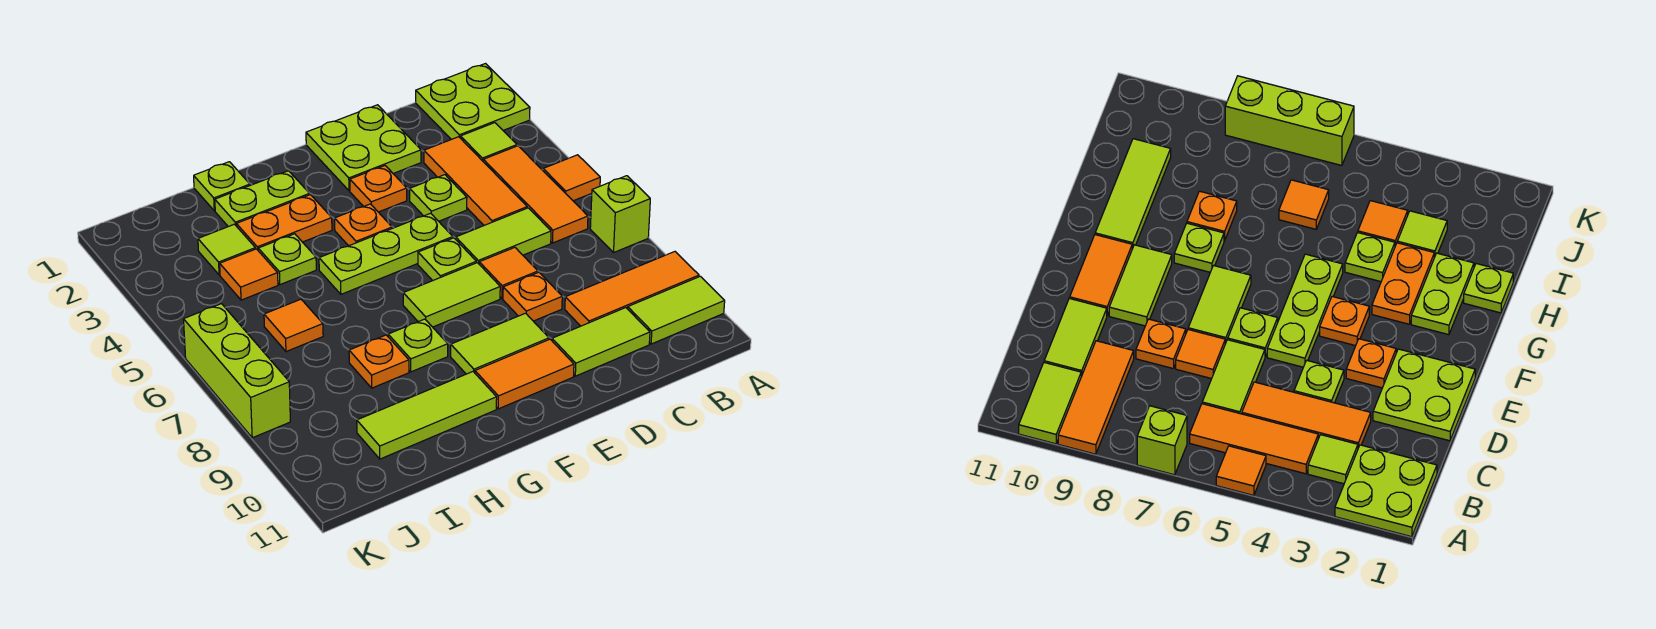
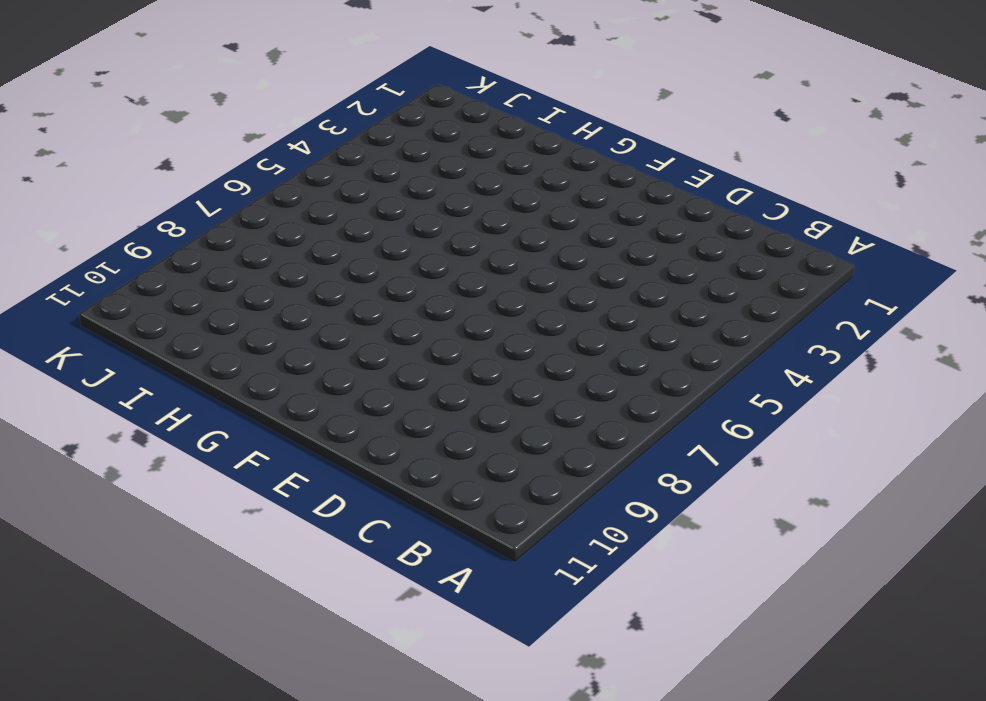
none -> lime plate A1:B2 level 1
none -> orange tile A5 level 1
none -> lime brick A7 level 1
none -> orange tile A9:C9 level 1

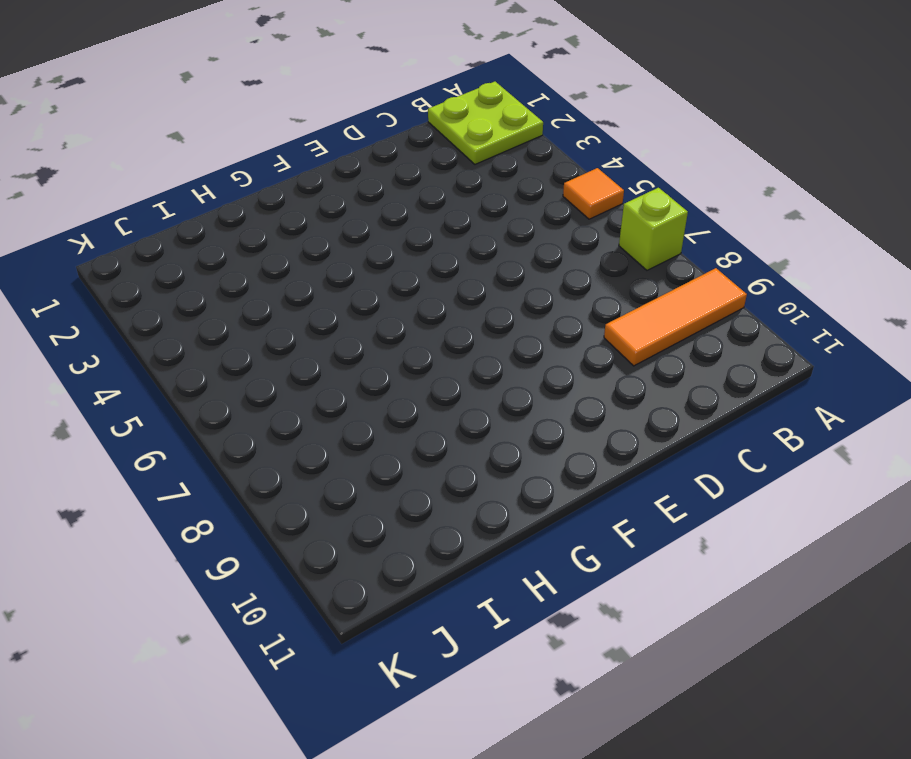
none -> lime tile A10:B10 level 1
none -> lime tile B3 level 1
none -> orange tile B4:B6 level 1
none -> orange tile C3:C5 level 1

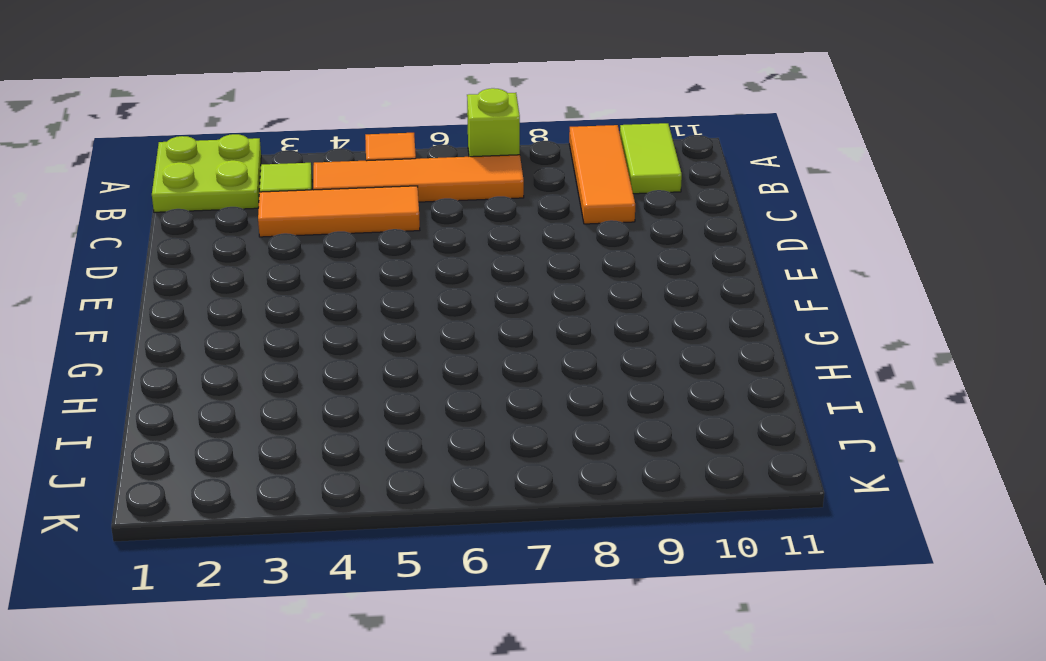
orange tile B4:B7 level 1 -> orange tile B4:B6 level 1
none -> lime tile C6:D6 level 1
none -> lime tile C10:D10 level 1
none -> lime plate D1:E2 level 1
none -> lime plate D4 level 1

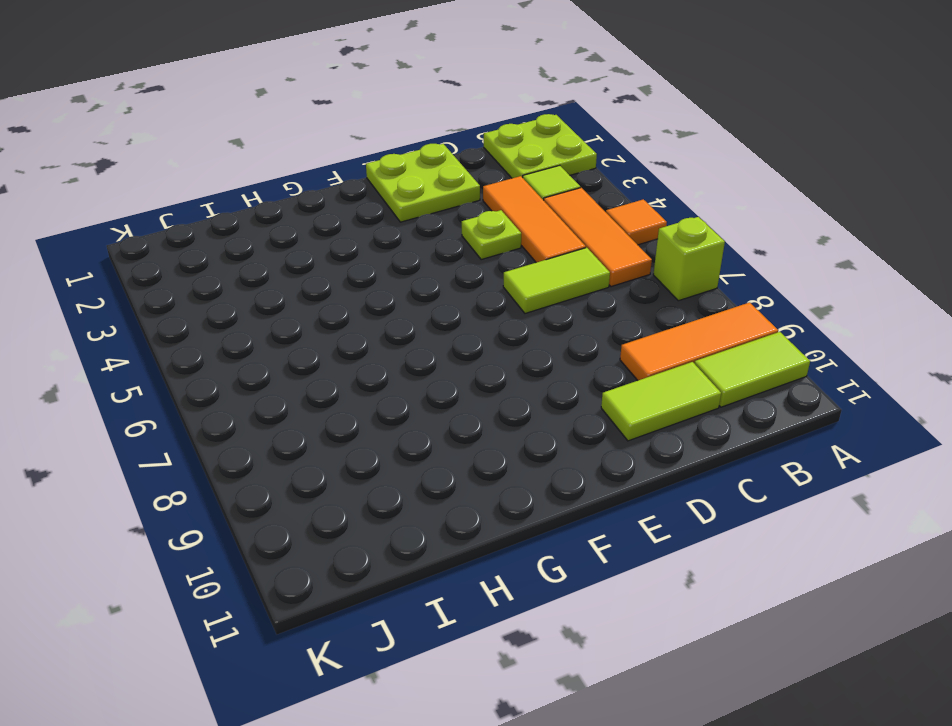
none -> orange tile D7 level 1
none -> orange plate D8 level 1
none -> orange plate E3 level 1
none -> lime plate E5:G5 level 1

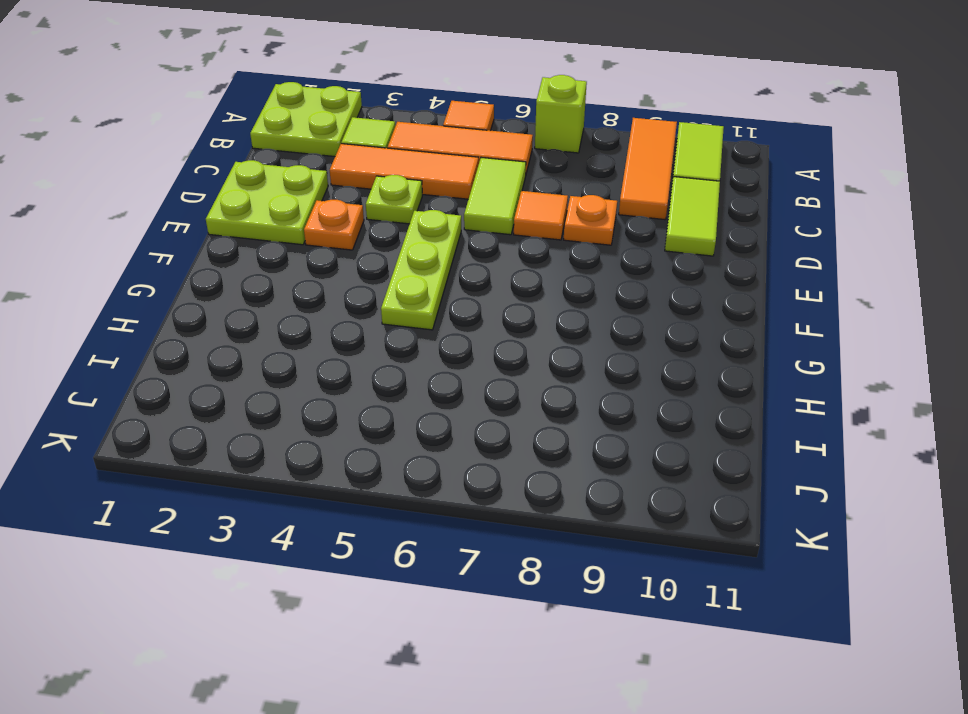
none -> lime plate E6 level 1
none -> lime tile E7:F7 level 1
none -> lime tile E9:F9 level 1
none -> orange tile E10:F10 level 1

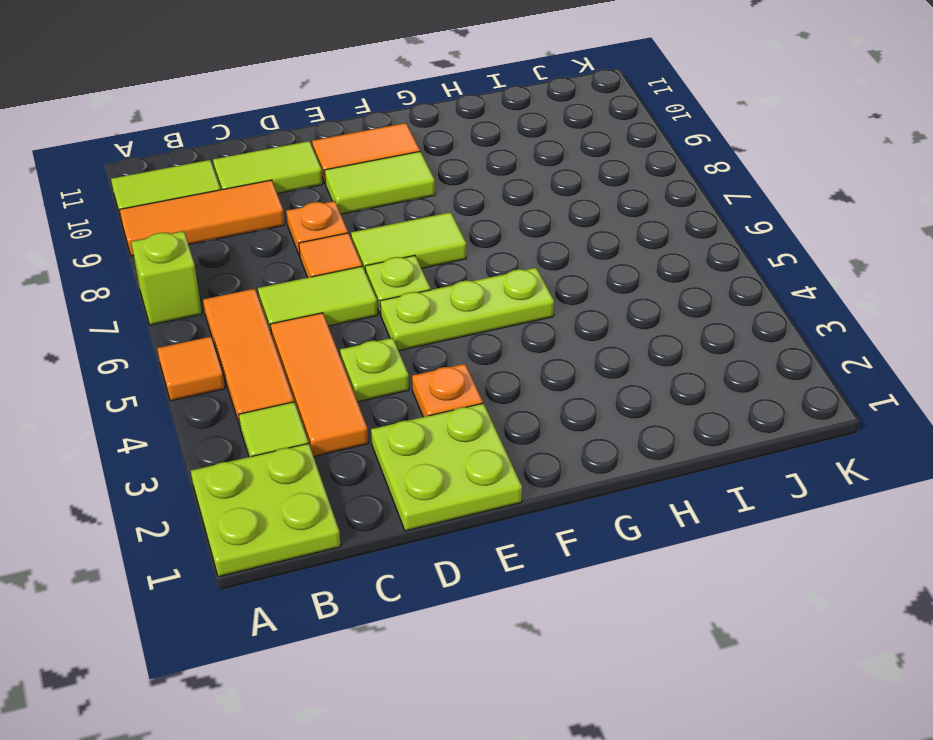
none -> orange plate F4 level 1
none -> lime plate G2:H2 level 1
none -> orange plate G3:H3 level 1
none -> lime plate G8 level 1

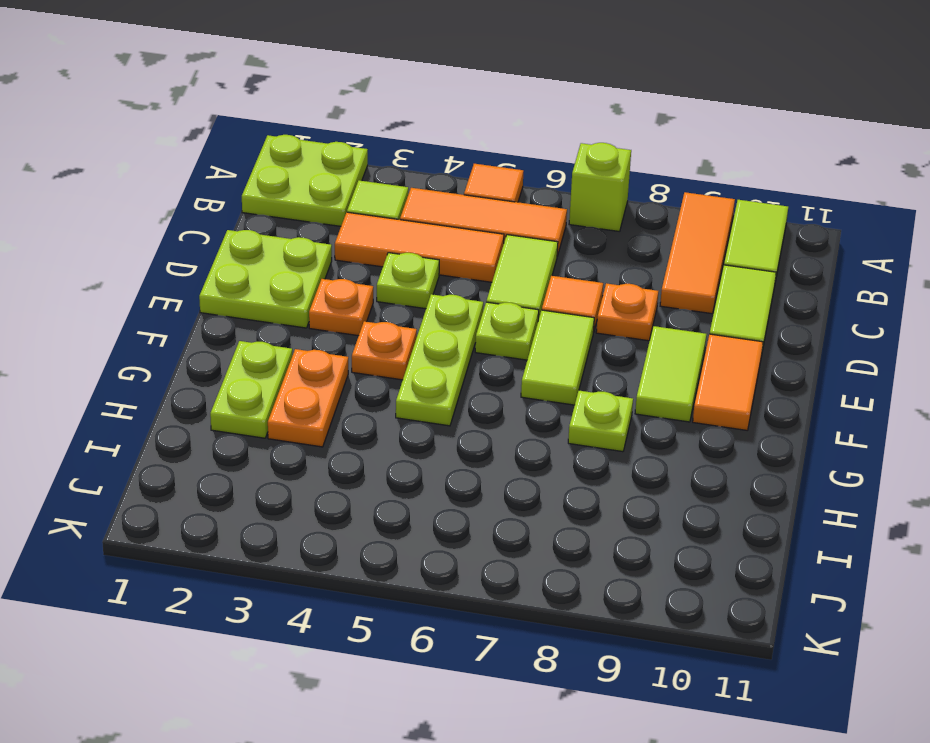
none -> lime tile G10:I10 level 1
none -> lime plate H1 level 1
none -> lime plate H4 level 1
none -> orange plate H8 level 1

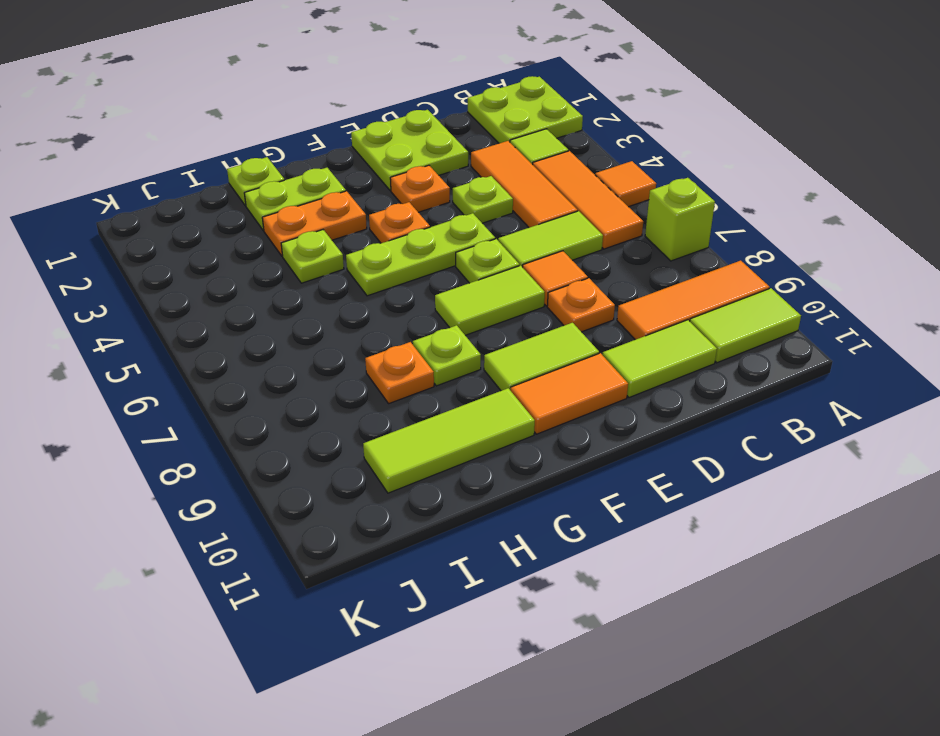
none -> lime tile I3 level 1
none -> orange tile I4 level 1
none -> orange tile I6 level 1
none -> lime brick K6:K8 level 1

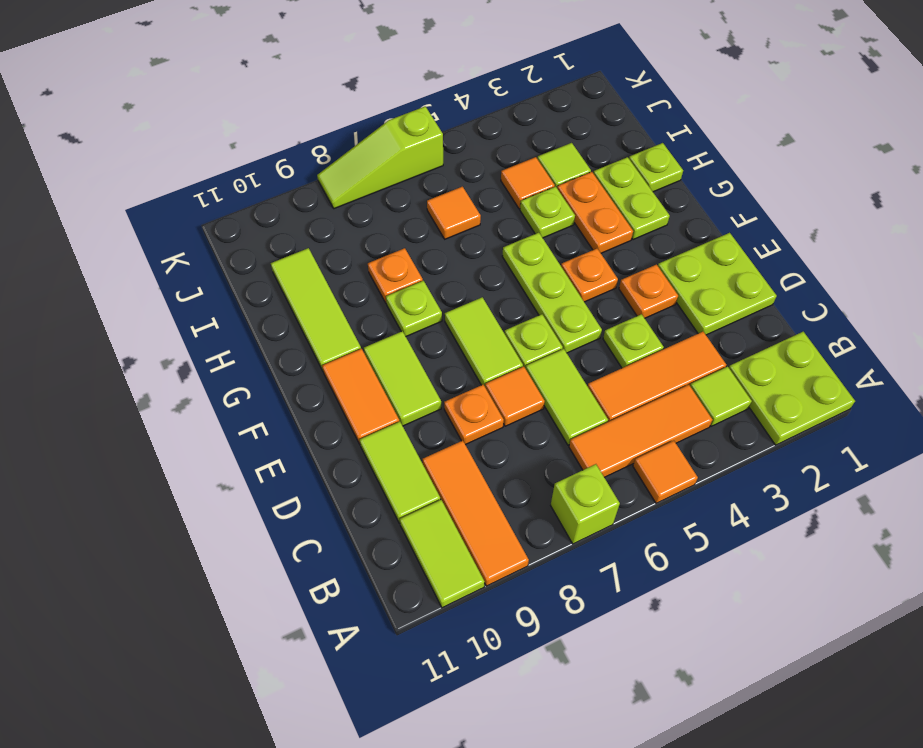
lime slope K6:K8 level 1 top 6 -> lime brick K6:K8 level 1

